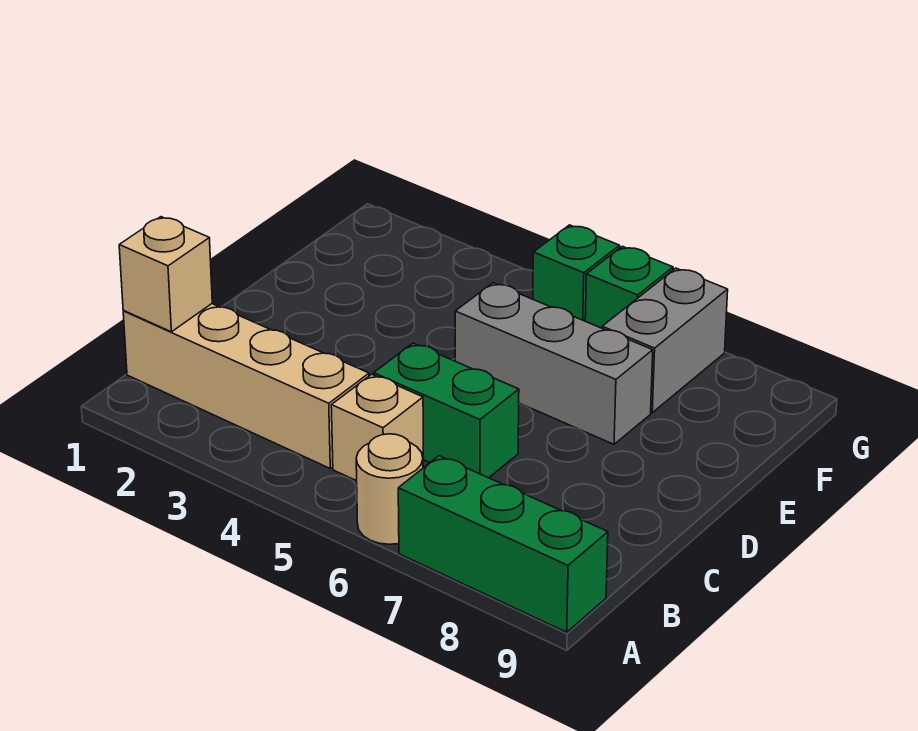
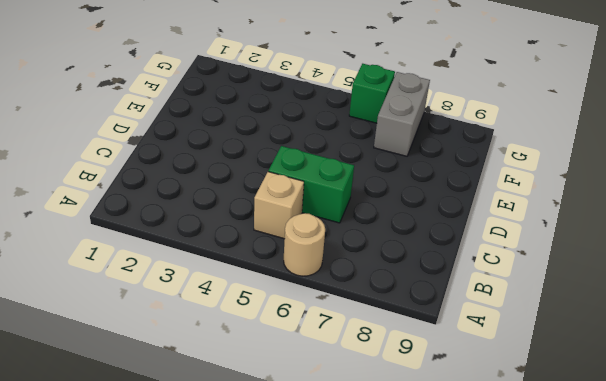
none -> green brick A7:A9 level 1
none -> tan brick B1:B4 level 1

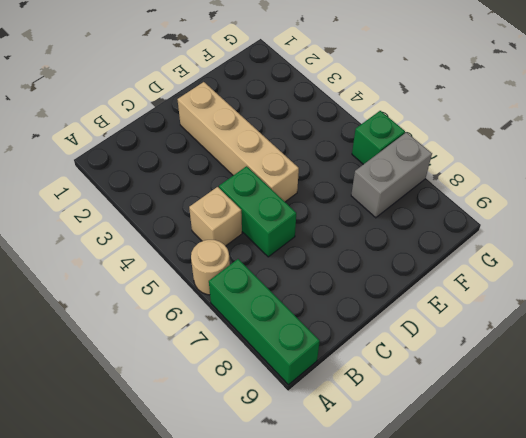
tan brick D2:D5 level 1 -> tan brick B1:B4 level 1
none -> grey brick E5:E7 level 1
none -> green brick G5 level 1

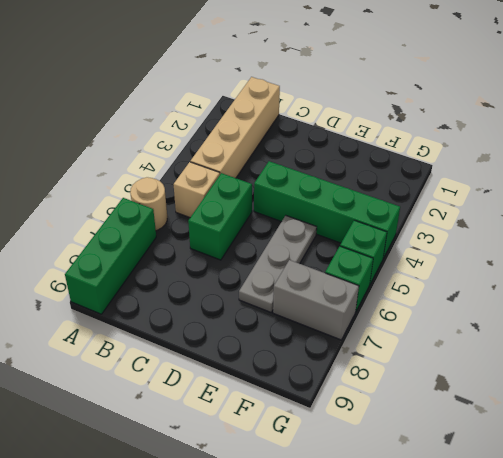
green brick D4:G4 level 1 -> none
grey plate E5:E7 level 1 -> grey brick E5:E7 level 1
none -> tan brick B1 level 2

